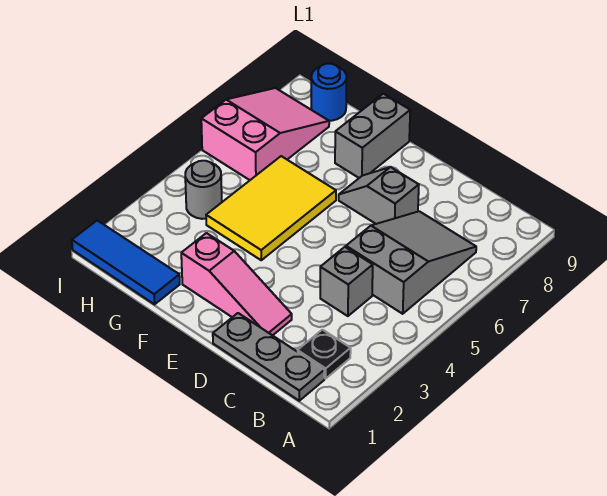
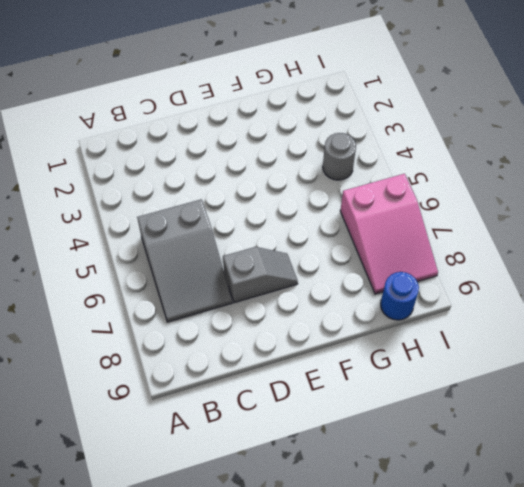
none -> grey plate B1:D1 level 1
none -> black plate B2 level 1
none -> grey brick C4 level 1

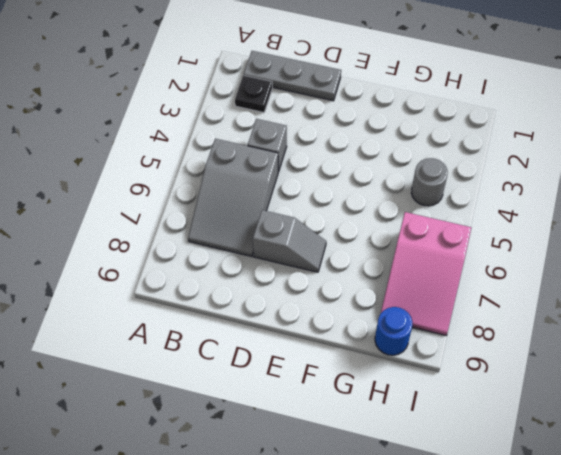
none -> pink slope D2:F2 level 1 top F
none -> yellow tile F4:G6 level 1
none -> grey brick F8:F9 level 1

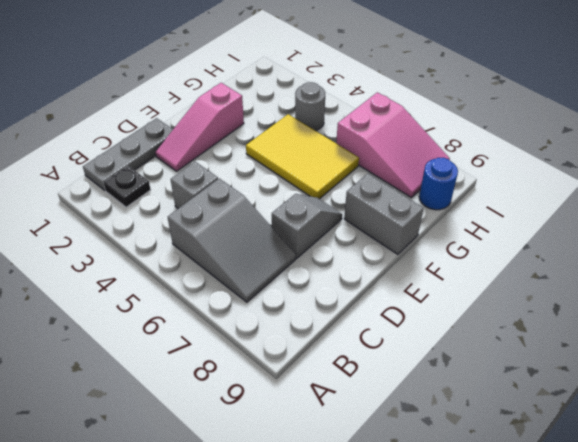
none -> blue tile G1:I1 level 1

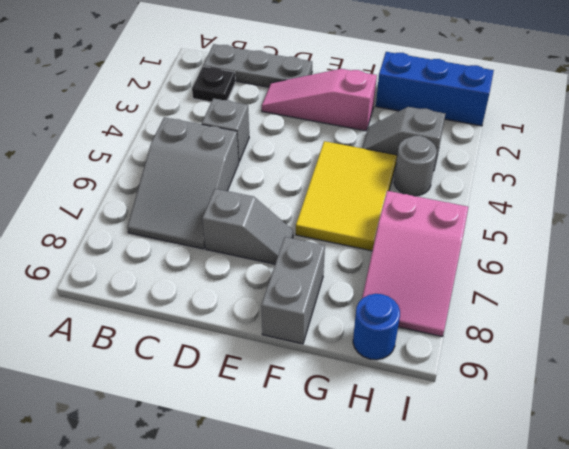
blue brick G1:I1 level 1 -> blue tile G1:I1 level 1
grey slope G3:H3 level 1 top H -> none

